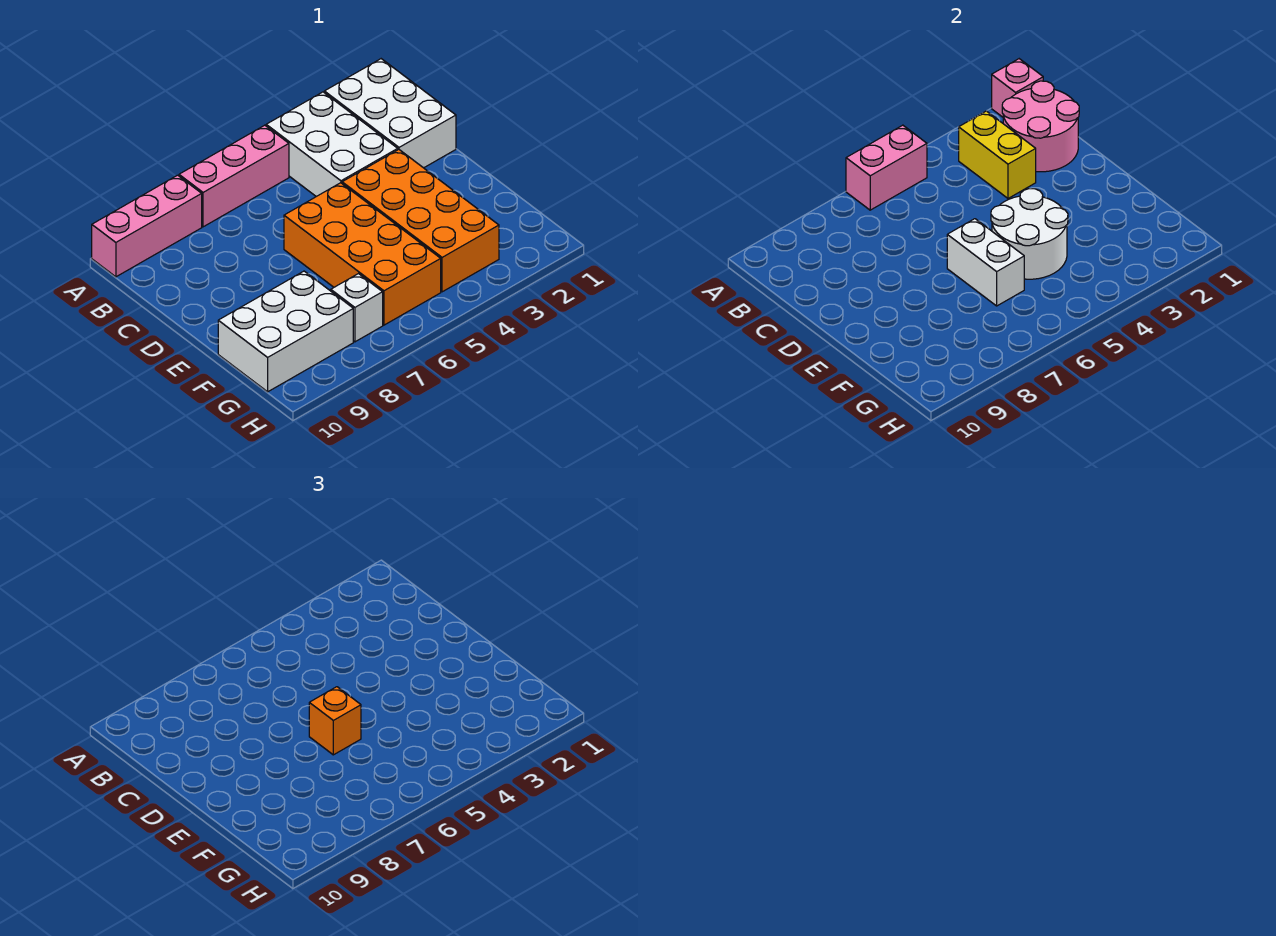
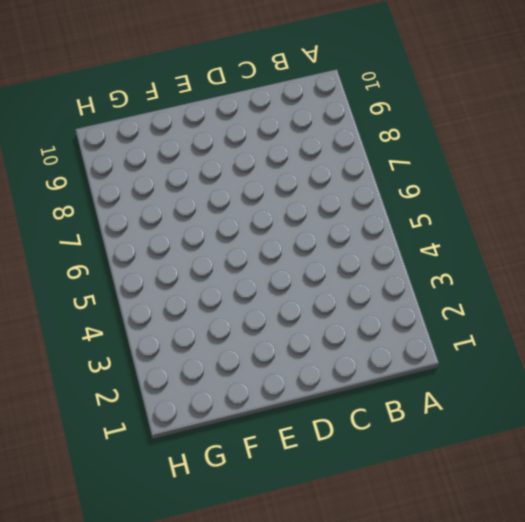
none -> white brick A1:C2 level 1
none -> white brick A3:C4 level 1
none -> pink brick A5:A7 level 1

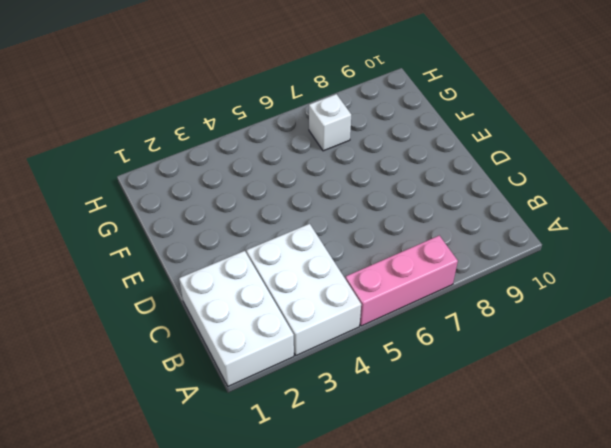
none -> pink brick A8:A10 level 1
none -> orange brick D3:G4 level 1
none -> orange brick D5:G6 level 1

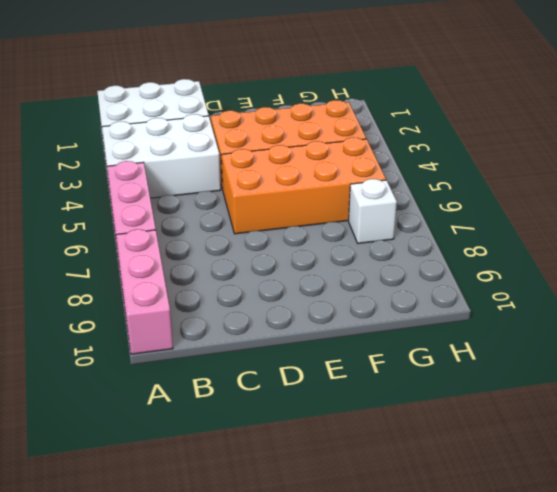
none -> white brick F8:G10 level 1
none -> pink brick A1 level 2
none -> pink brick A5:A6 level 2

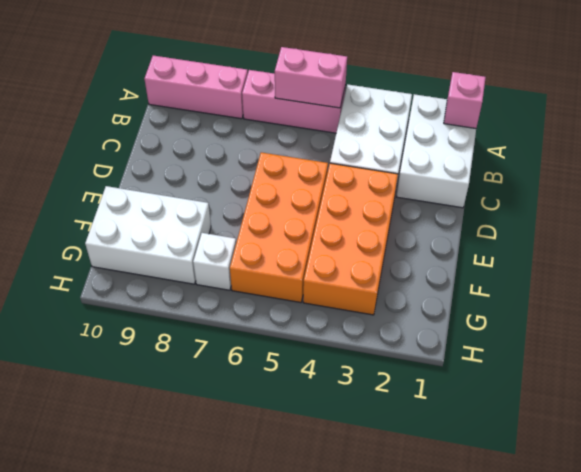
none -> pink round brick B1:C2 level 2
none -> yellow brick B3:C3 level 2
none -> white round brick E4:F5 level 2

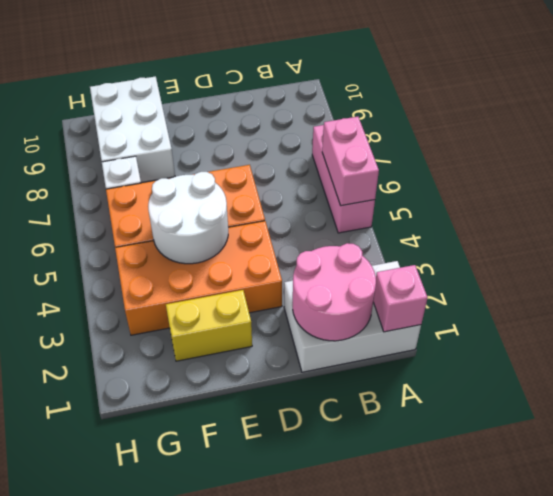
yellow brick E2:F2 level 1 -> yellow brick B3:C3 level 2
none -> white brick A3:C4 level 1
none -> pink brick A8:A10 level 1
none -> white brick E6:F6 level 2

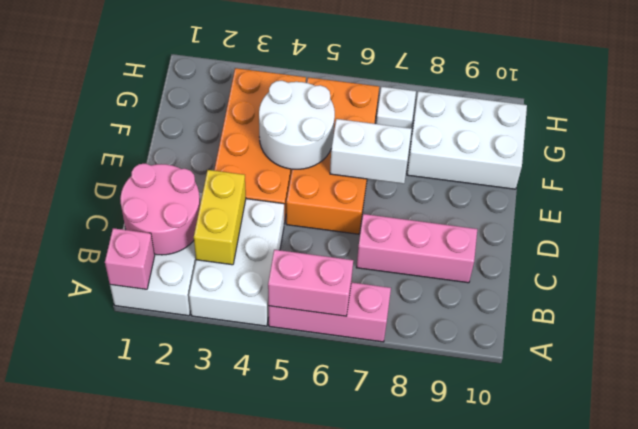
pink brick C7:C9 level 1 -> pink brick A8:A10 level 1
white brick E6:E7 level 2 -> white brick E6:F6 level 2
none -> orange brick E6 level 3

